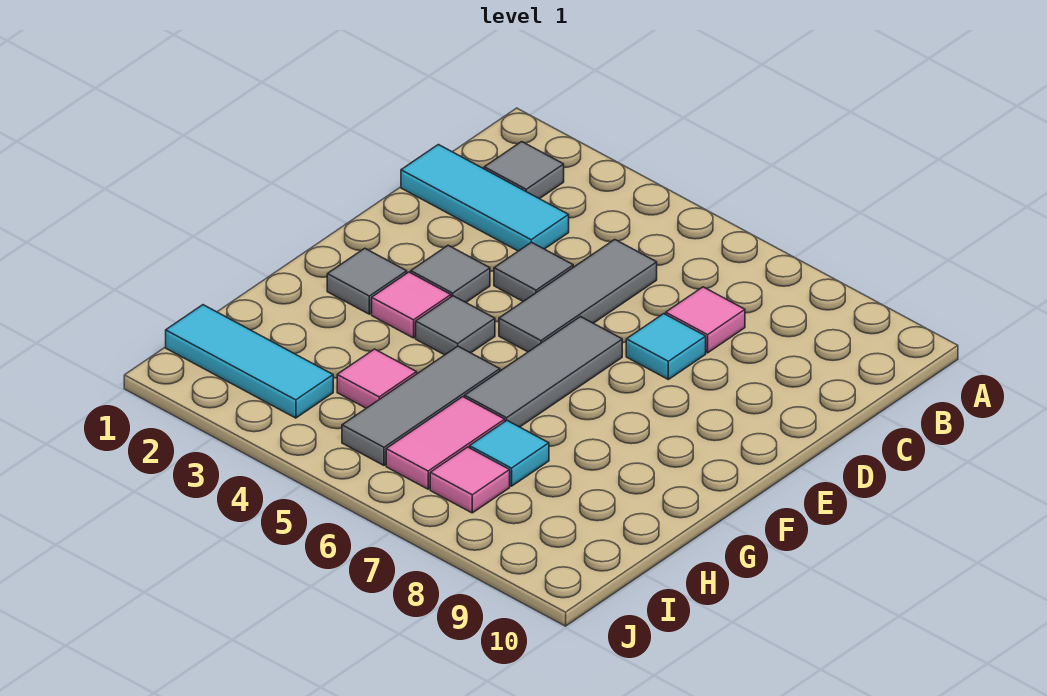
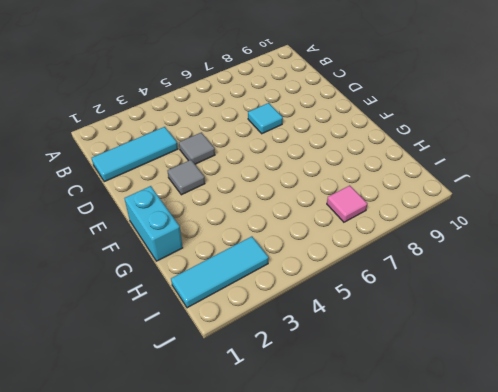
cyan brick F1:G1 level 1 -> none
none -> grey tile B2 level 1
none -> grey tile C5:E5 level 1
none -> pink tile C7 level 1

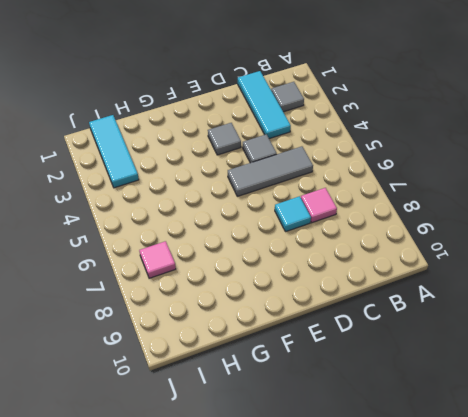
none -> grey tile E6:G6 level 1
none -> grey tile F2 level 1
none -> pink tile F3 level 1

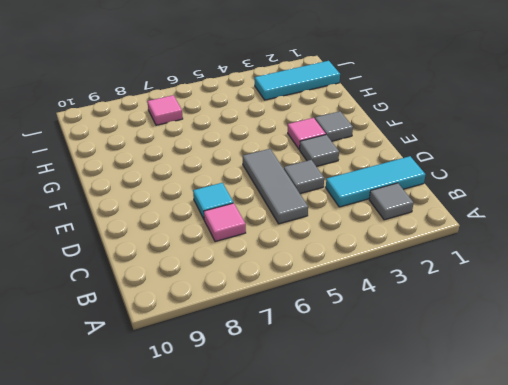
none -> grey tile E6:G6 level 1
none -> grey tile F4 level 1
none -> grey tile G5:I5 level 1

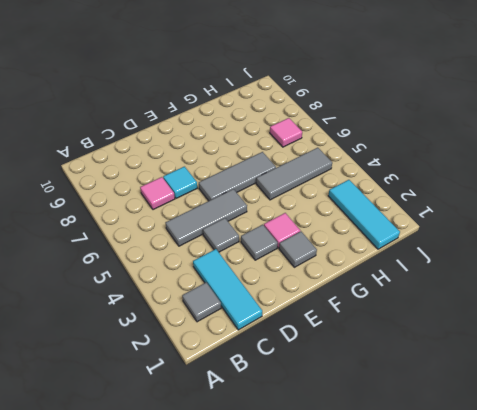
none -> grey tile F4 level 1
none -> pink tile H4 level 1
none -> pink tile H6:I6 level 1

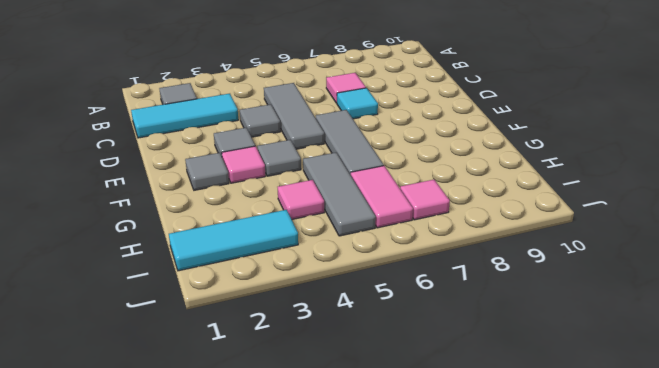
none -> cyan tile H7 level 1

